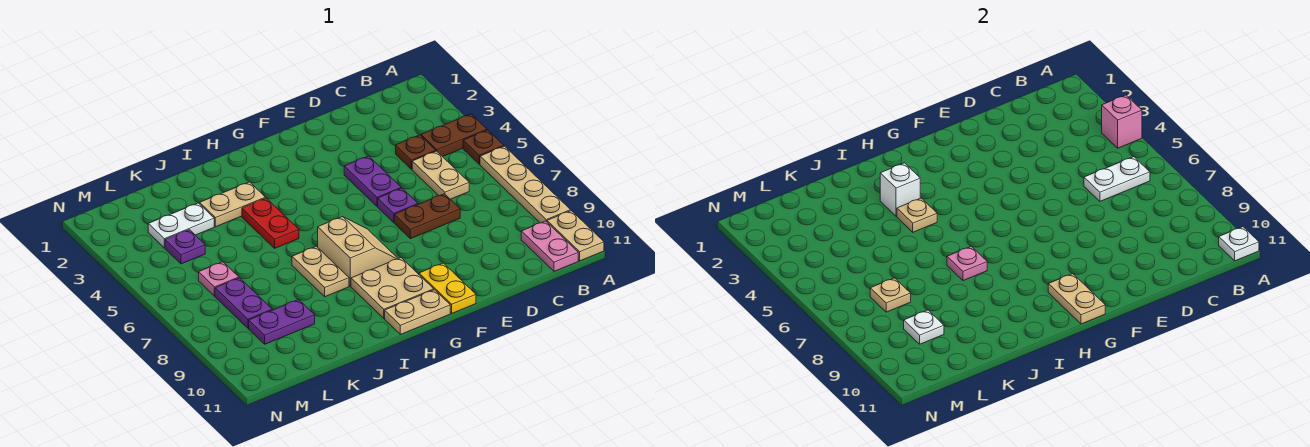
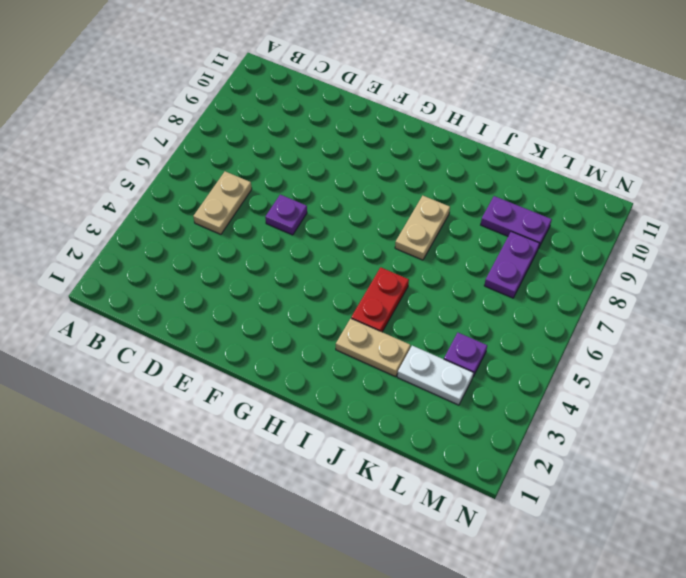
none -> brown plate A4:B4 level 1
none -> brown plate A5 level 1
none -> tan plate A6:A9 level 1
none -> tan plate A10:A11 level 1

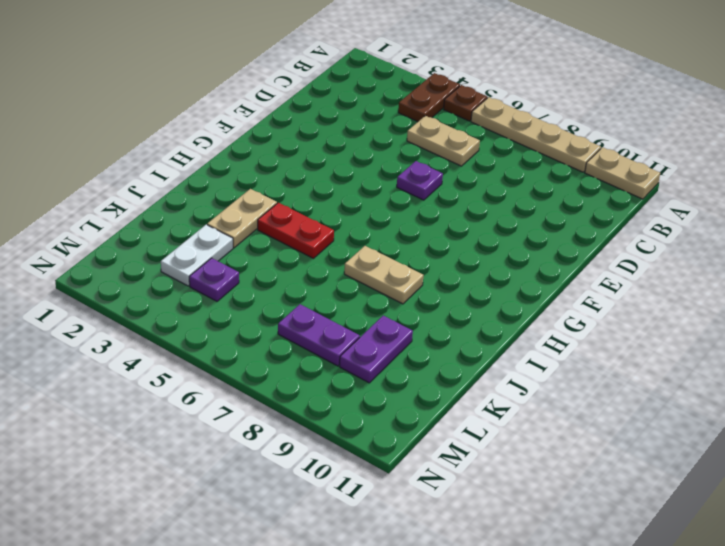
none -> pink plate B10:B11 level 1
none -> brown plate C4 level 1
none -> brown plate D7:E7 level 1
none -> purple plate E4:E5 level 1

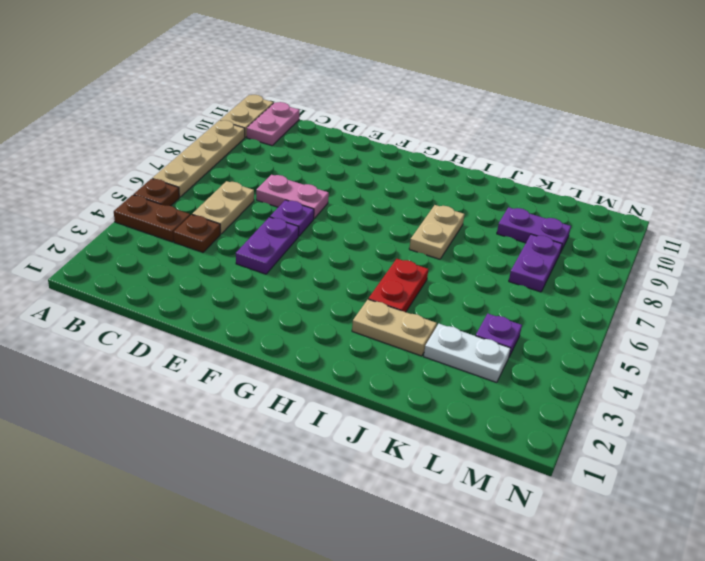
pink plate D7:E7 level 1 -> brown plate D7:E7 level 1
none -> yellow plate F10:F11 level 1
none -> tan slope G7:H8 level 1 top H
none -> tan plate G9:H10 level 1
none -> tan plate G11:H11 level 1

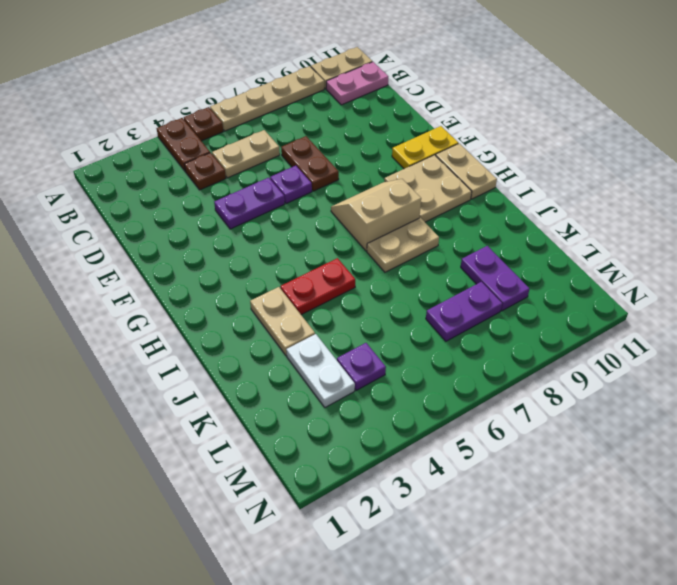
none -> pink plate L6 level 1
none -> pink brick A4 level 2
none -> white plate A11 level 2
none -> white plate B6:C6 level 2

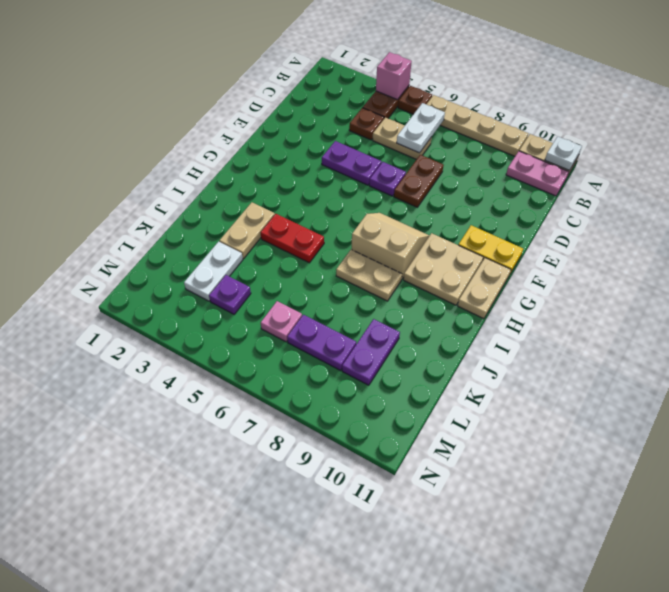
none -> tan plate G10:G11 level 2
none -> white brick I3 level 2
none -> tan plate I4 level 2
none -> pink plate I7 level 2

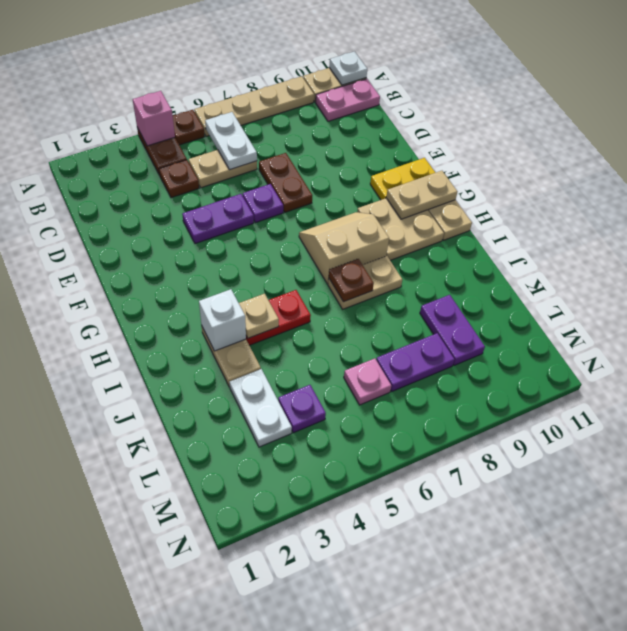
brown plate I7 level 2 -> pink plate I7 level 2
none -> tan plate L7 level 2
none -> white plate L9 level 2

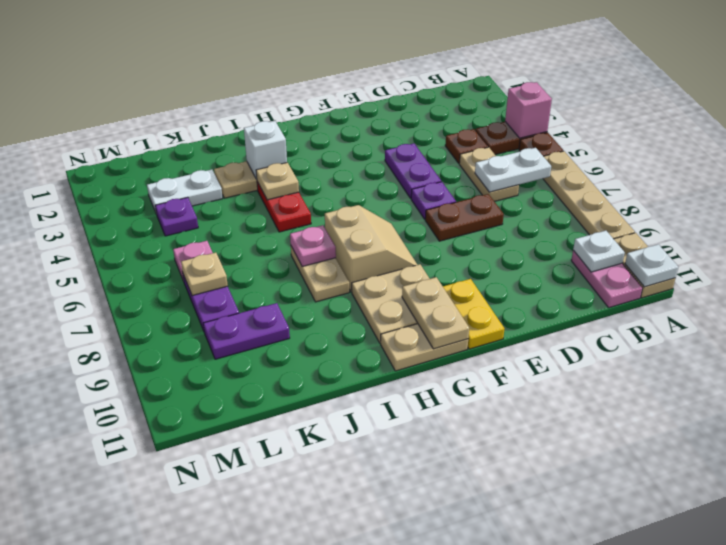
white plate B10 level 2 -> white plate L9 level 2

